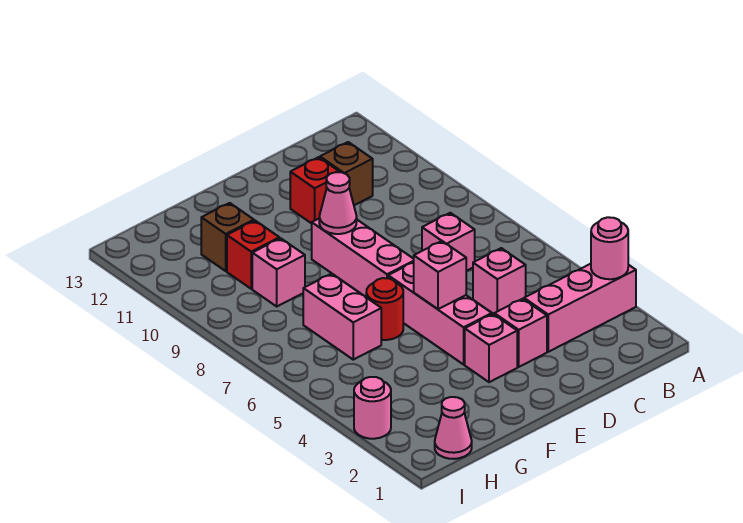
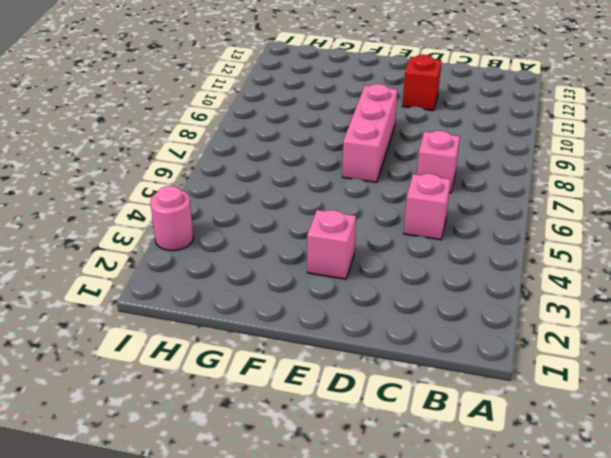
none -> pink brick A3:C3 level 1
none -> brown brick C11 level 1
none -> pink brick D3 level 1

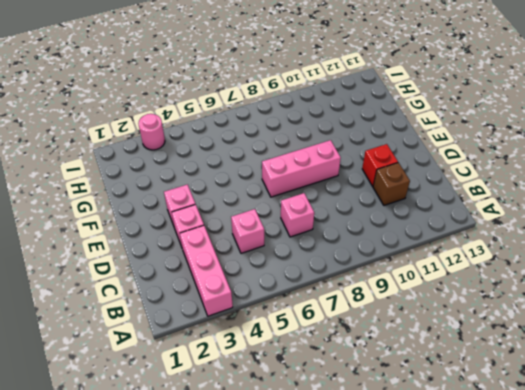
none -> pink brick E4:E6 level 1
none -> red round brick F6 level 1
none -> pink brick G6:G7 level 1

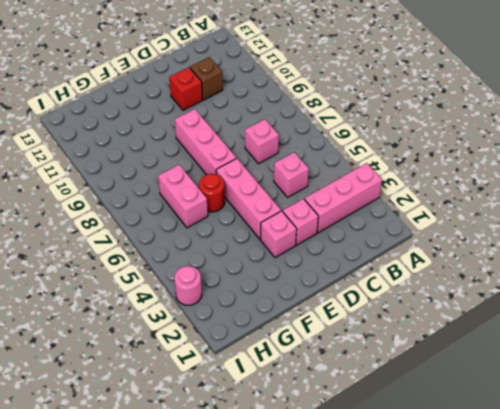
none -> pink brick G9 level 1
none -> red brick G10 level 1
none -> brown brick G11 level 1

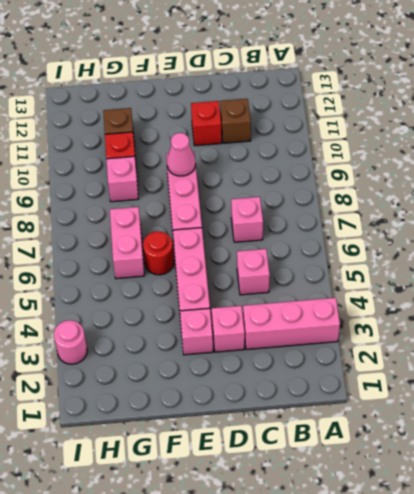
none -> pink cone H1 level 1
none -> pink round brick A3 level 2
none -> pink brick E5 level 2

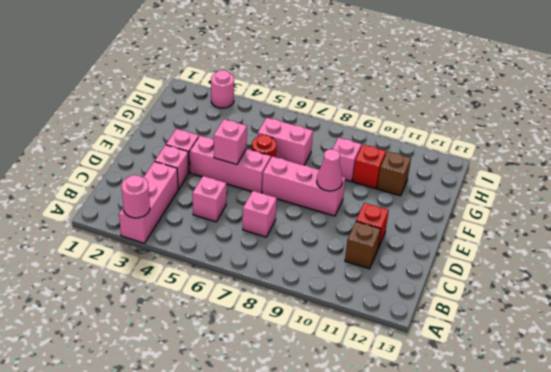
none -> pink cone H1 level 1

